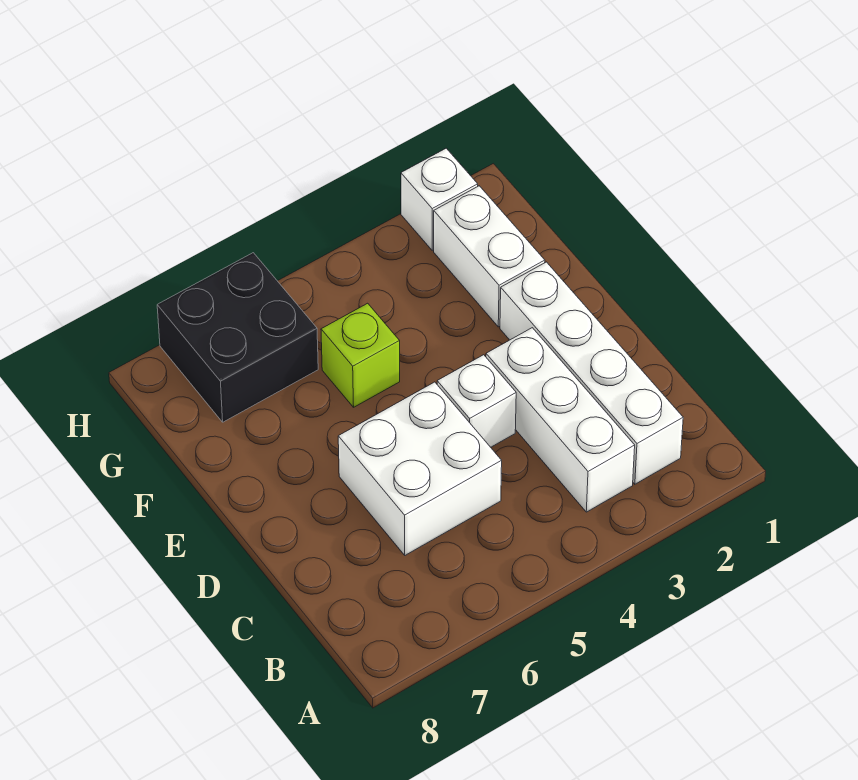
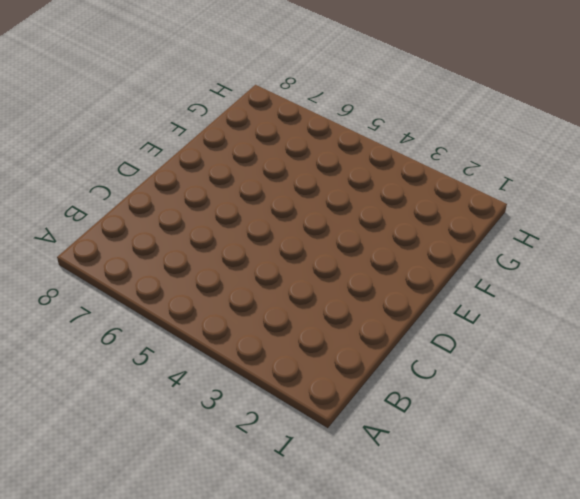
none -> white brick B2:E2 level 1
none -> white brick B3:D3 level 1

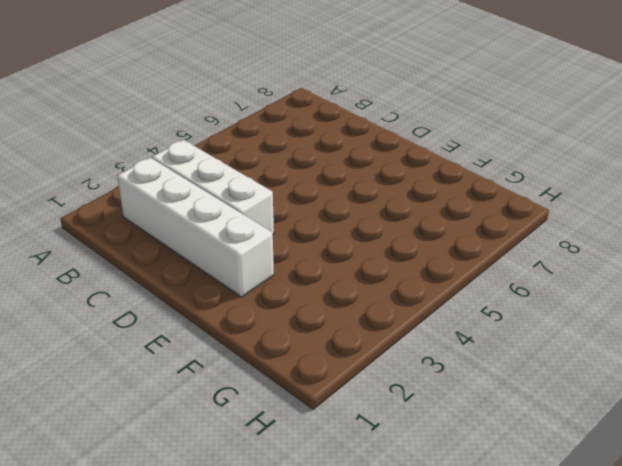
none -> white brick C5:D6 level 1
none -> white brick D4 level 1

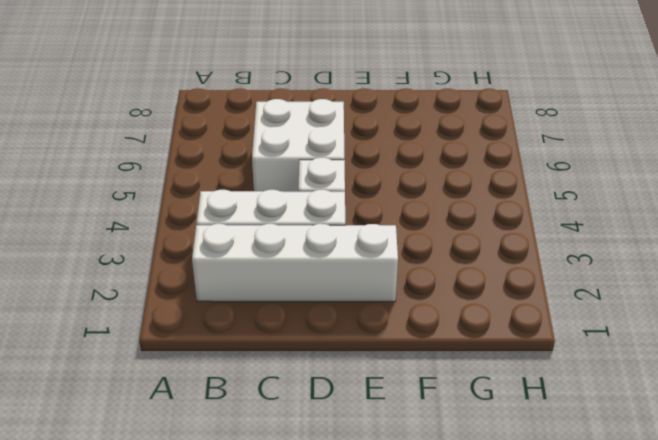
none -> white brick F2:G2 level 1
none -> lime brick F5 level 1

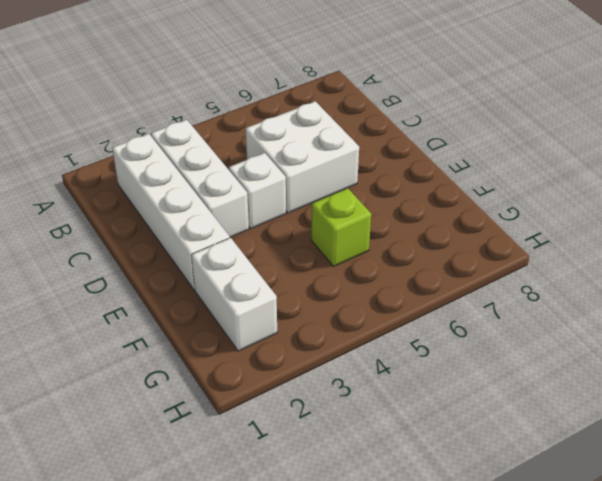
none -> black brick G6:H7 level 1
none -> white brick H2 level 1

